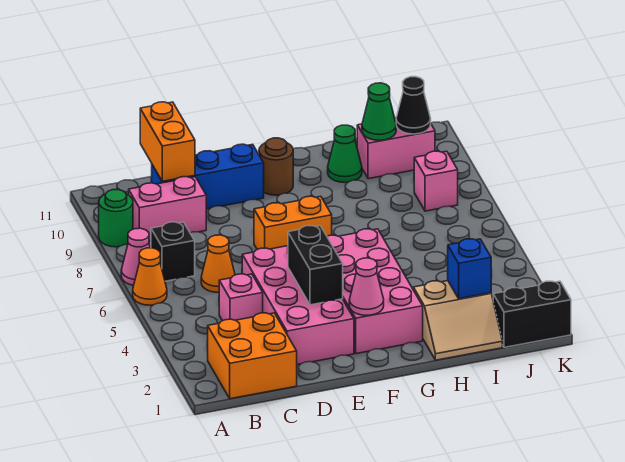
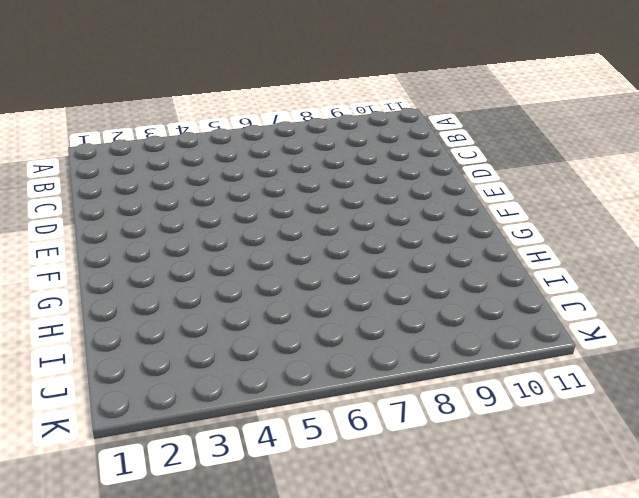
none -> orange cone A6 level 1
none -> pink cone A7 level 1
none -> green round brick A9 level 1

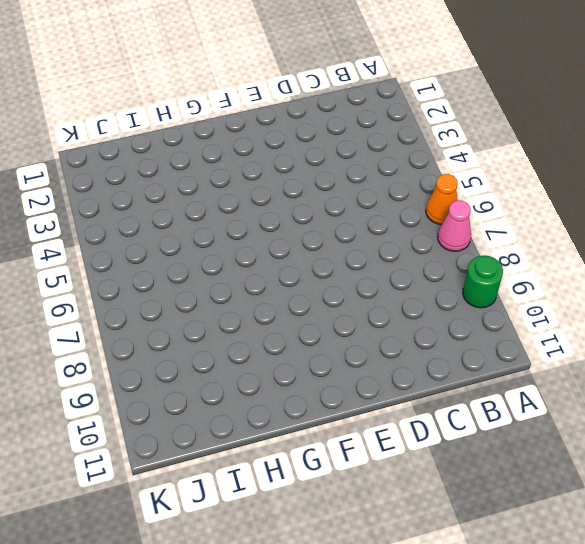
none -> orange brick B1:C2 level 1
none -> black brick B7 level 1
none -> pink brick B9:C9 level 1

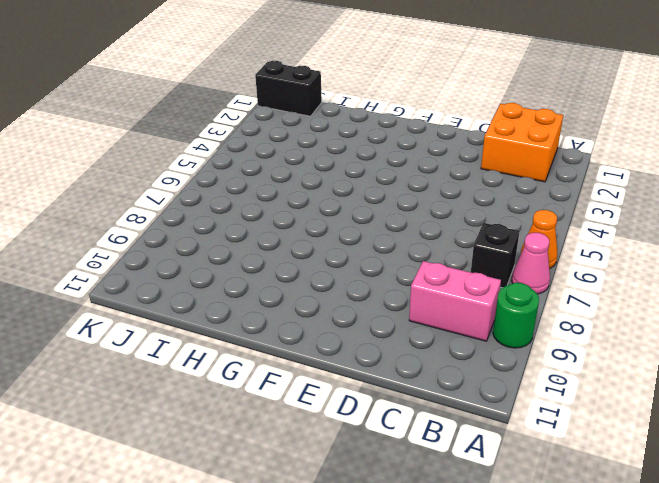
none -> pink brick C4 level 1
none -> orange cone C6 level 1
none -> blue brick C10:E10 level 1

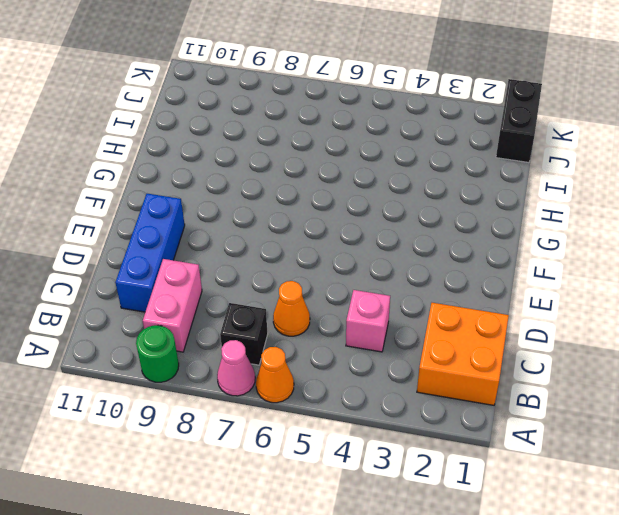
none -> pink brick D2:E5 level 1
none -> orange brick E7:F7 level 1
none -> pink brick F2:G5 level 1

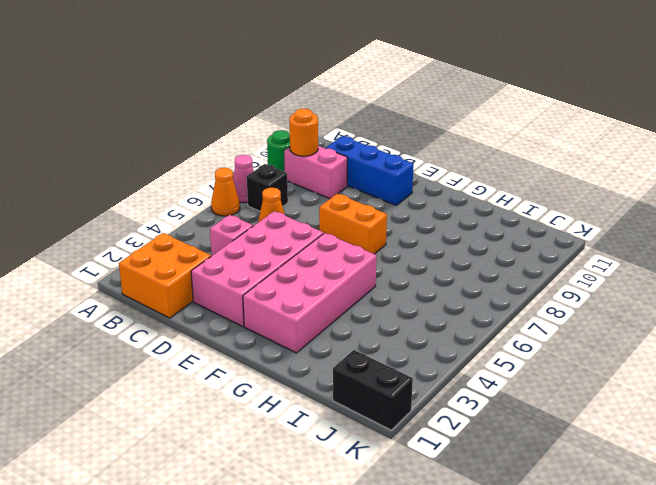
orange round brick B9 level 2 -> none
none -> brown round brick F10 level 1
none -> tan slope H1:I2 level 1 top 2
none -> green cone H10 level 1

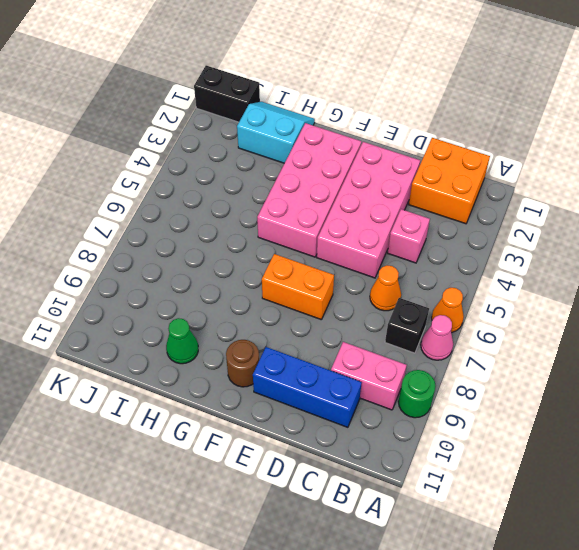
cyan slope H1:I2 level 1 top 2 -> tan slope H1:I2 level 1 top 2
none -> pink brick I10:J10 level 1
none -> pink brick J8 level 1
none -> orange brick C10:C11 level 2

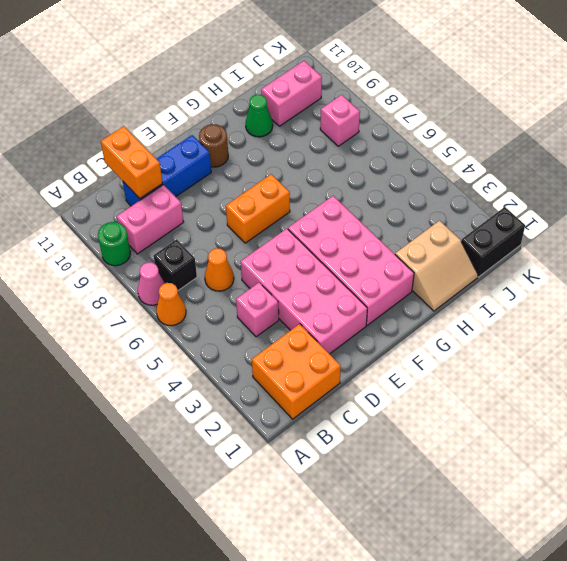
none -> black brick E3:E4 level 2
none -> pink cone F2 level 2
none -> blue brick I2 level 2

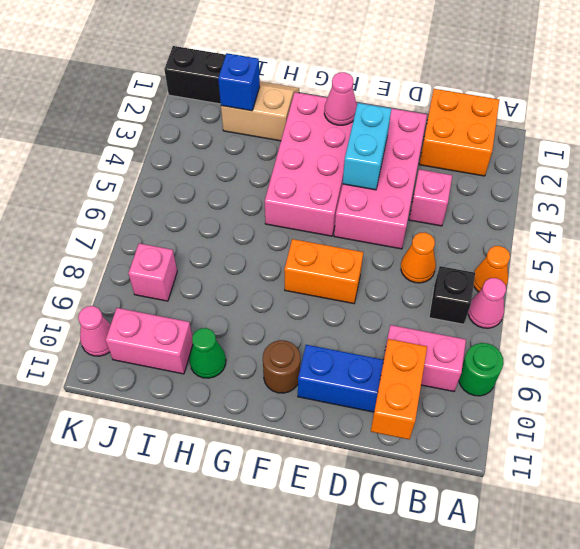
cyan brick E3:E4 level 2 -> black brick E3:E4 level 2
pink cone K10 level 1 -> none
none -> green cone I10 level 2
none -> black cone J10 level 2

